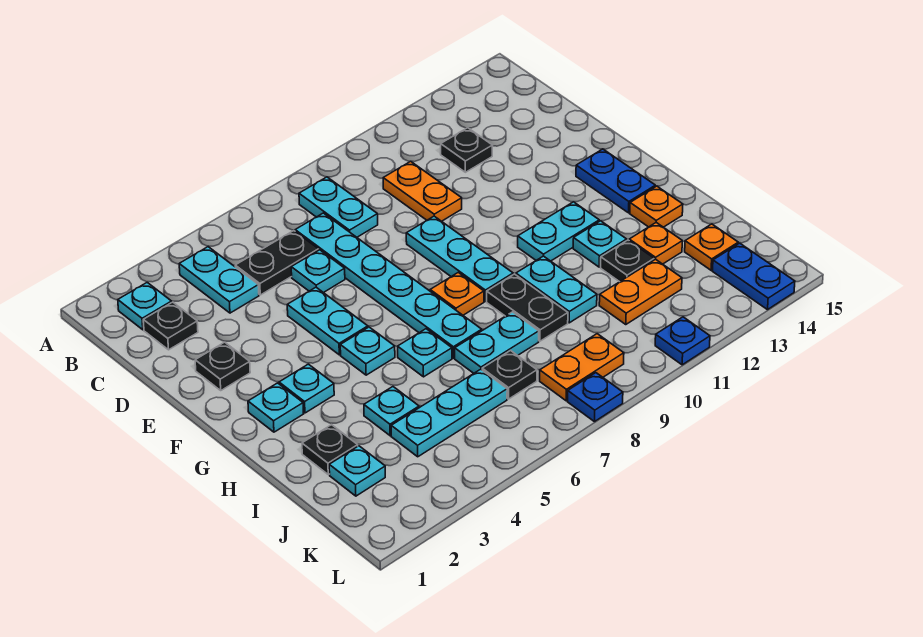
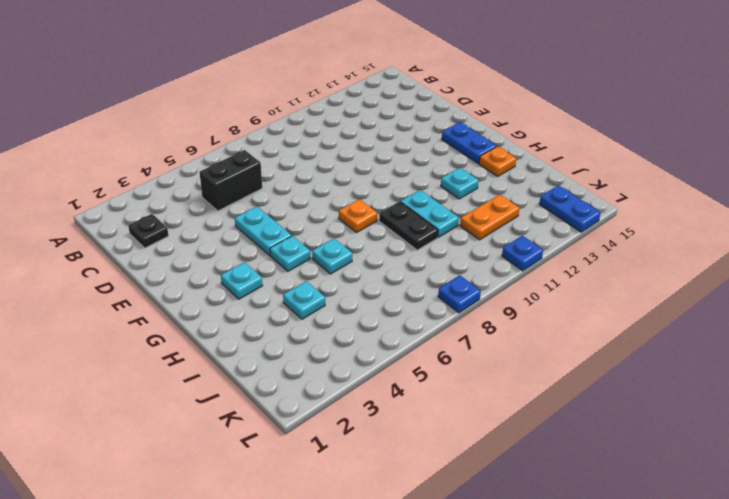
black brick C5:C6 level 1 -> black plate C5:C6 level 1
none -> cyan plate B2 level 1
none -> cyan plate B4:C4 level 1
none -> cyan plate B8:C8 level 1
none -> cyan plate C7:H7 level 1

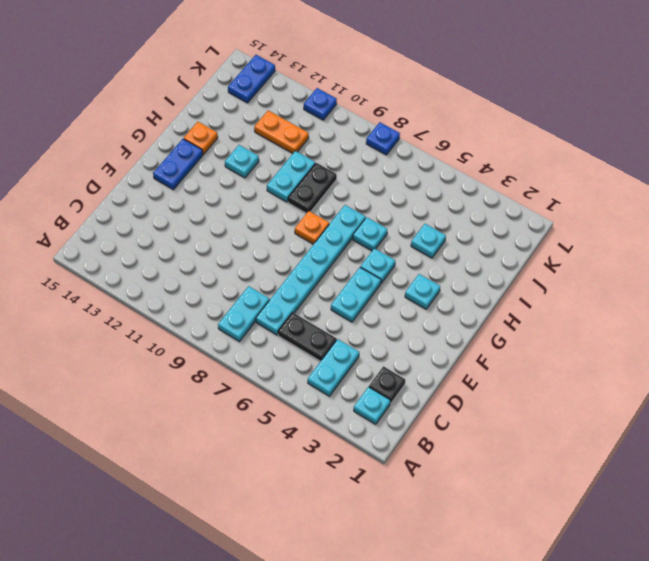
none -> orange plate C10:D10 level 1
none -> black plate C12 level 1
none -> cyan plate D6 level 1
none -> black plate E2 level 1

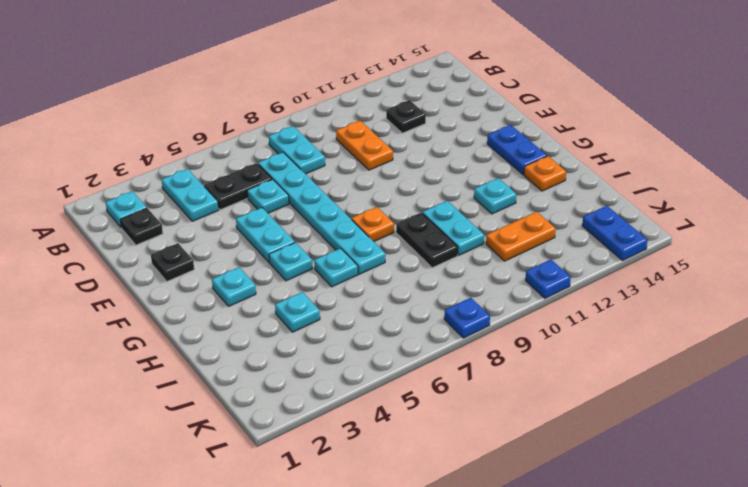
none -> cyan plate E9:G9 level 1
none -> cyan plate G2 level 1
none -> cyan plate G11:G12 level 1
none -> black plate I2 level 1

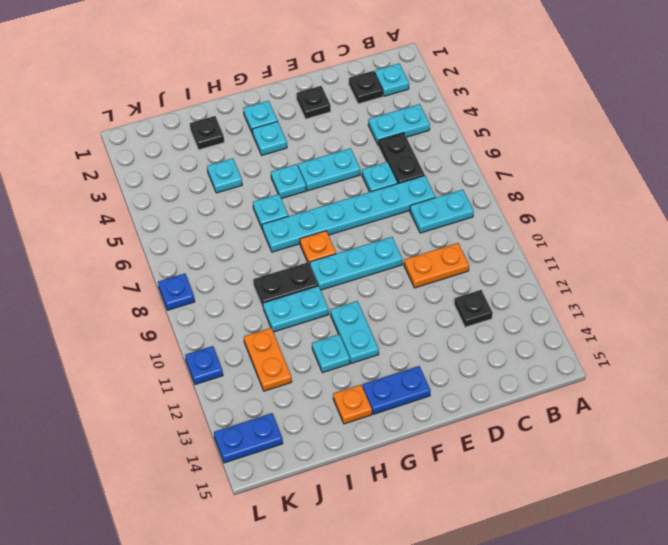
none -> cyan plate I7:I8 level 1
none -> black plate I12 level 1
none -> orange plate I13 level 1
none -> cyan plate J2 level 1

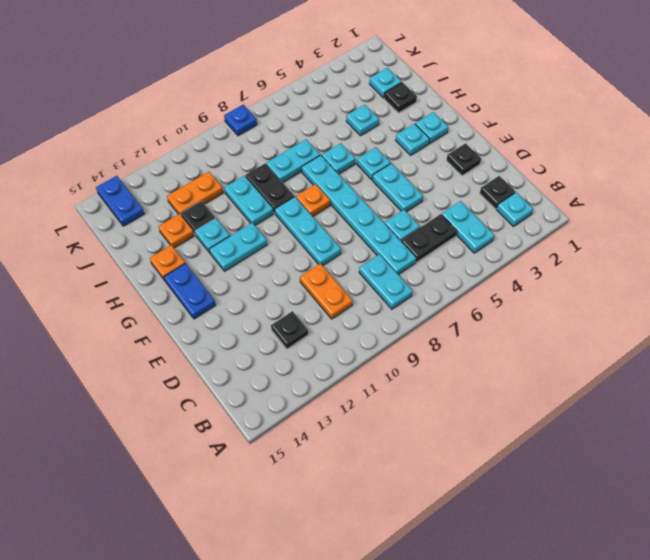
none -> cyan plate J4:J6 level 1
none -> black plate J7 level 1
none -> orange plate J14 level 1
none -> orange plate K8:K9 level 1

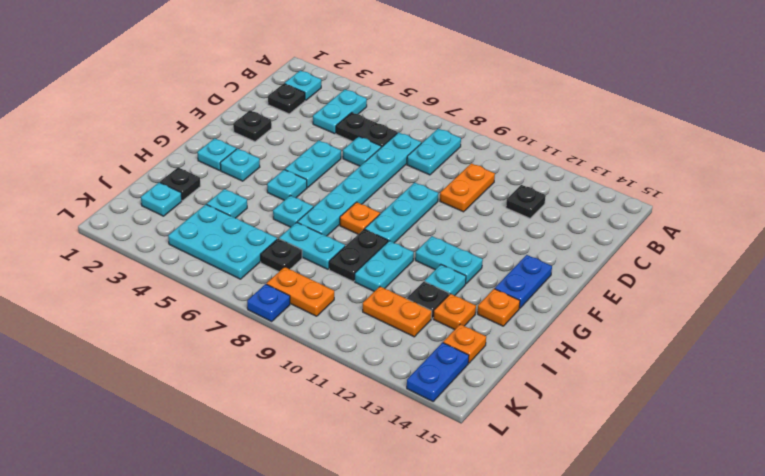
cyan plate J4:K6 level 1 -> cyan plate J4:J6 level 1
none -> blue plate L11 level 1

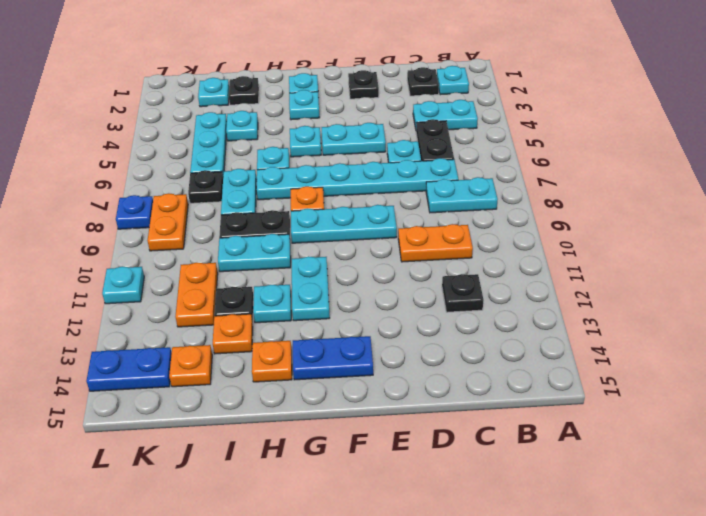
cyan plate L11 level 1 -> blue plate L11 level 1

